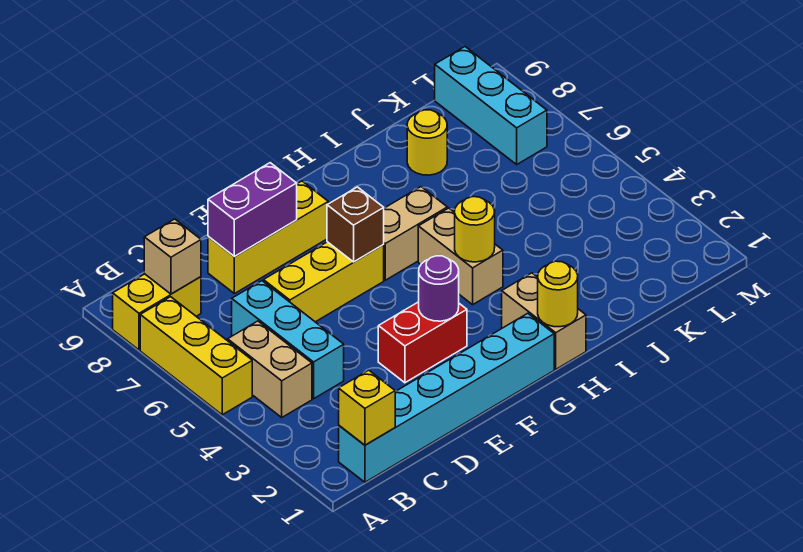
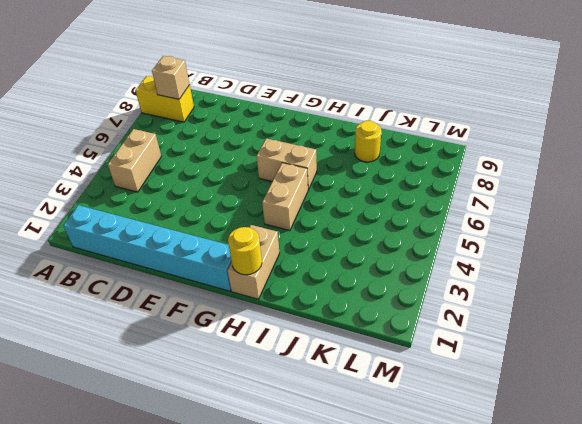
none -> yellow brick A5:A7 level 1
none -> cyan brick C4:C6 level 1
none -> yellow brick D6:F6 level 1

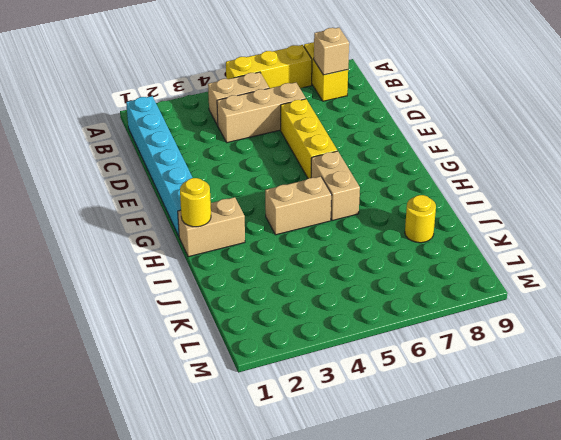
tan brick C4:C6 level 1 -> cyan brick C4:C6 level 1
none -> yellow brick D8:F8 level 1
none -> red brick E3:F3 level 1
none -> cyan brick L7:L9 level 1

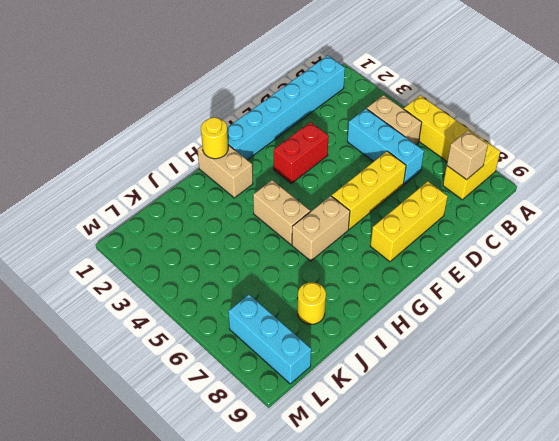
none -> yellow brick B1 level 2
none -> purple brick D8:E8 level 2
none -> purple round brick F3 level 2

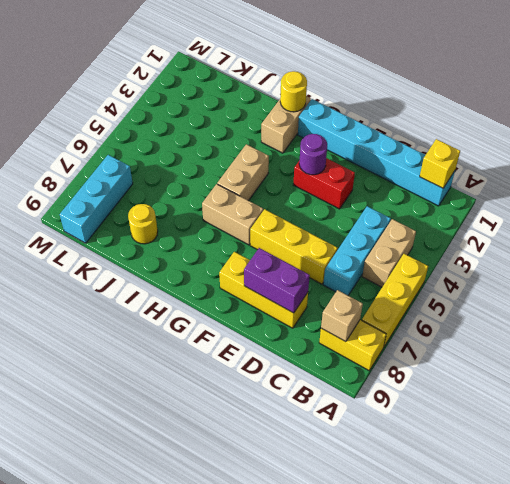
none -> brown brick F6 level 2
none -> yellow round brick H4 level 2

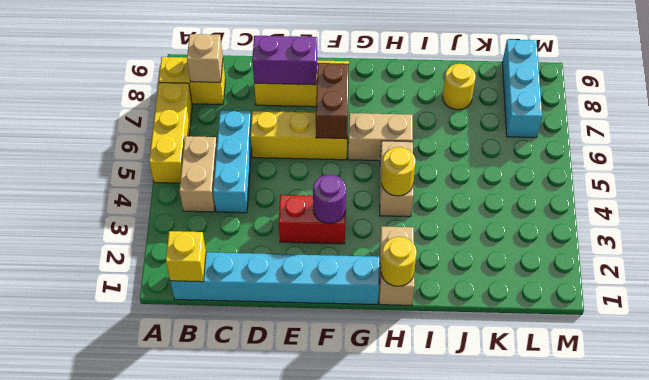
brown brick F6:F7 level 2 -> brown brick F6 level 2

